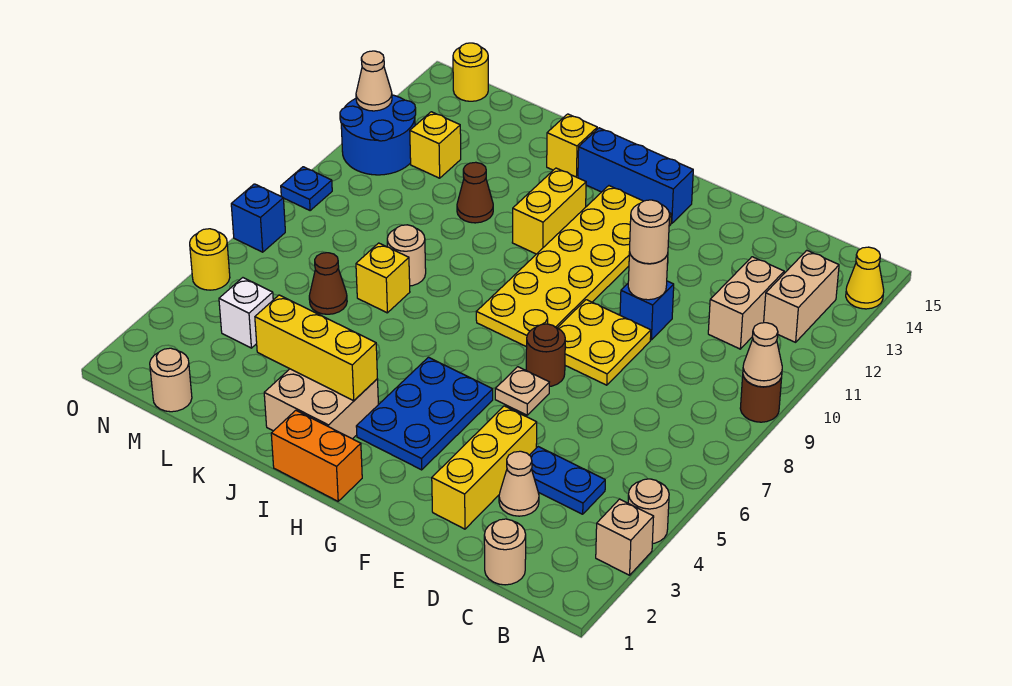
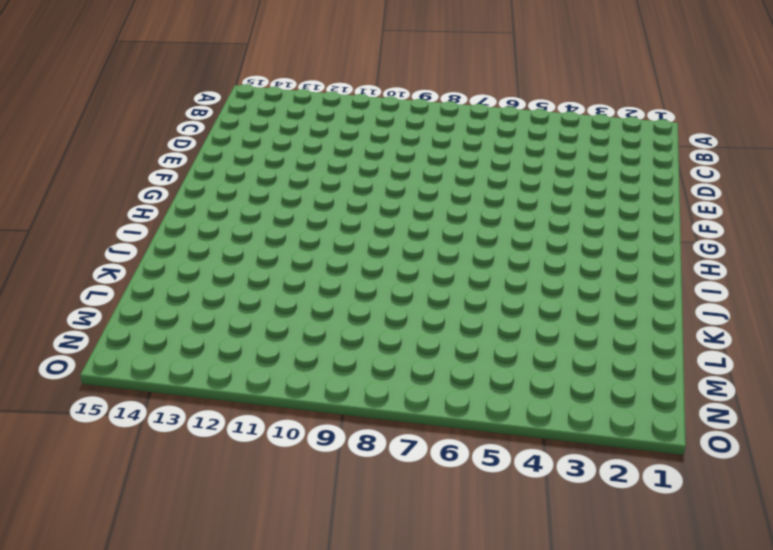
none -> tan brick A3 level 1
none -> tan round brick A4 level 1
none -> brown round brick A9 level 1
none -> yellow cone A14 level 1

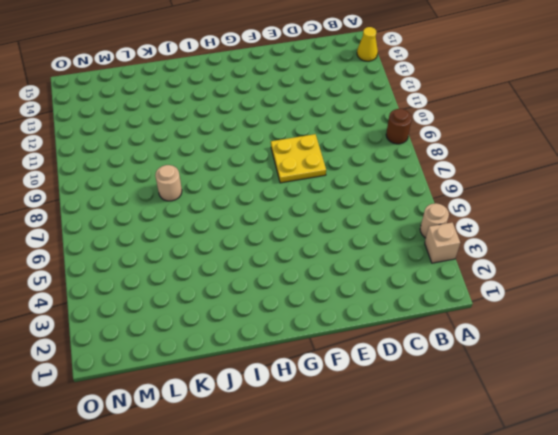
none -> tan brick B12:B13 level 1
none -> tan round brick C1 level 1
none -> blue plate C4:D4 level 1
none -> tan brick C11:C12 level 1

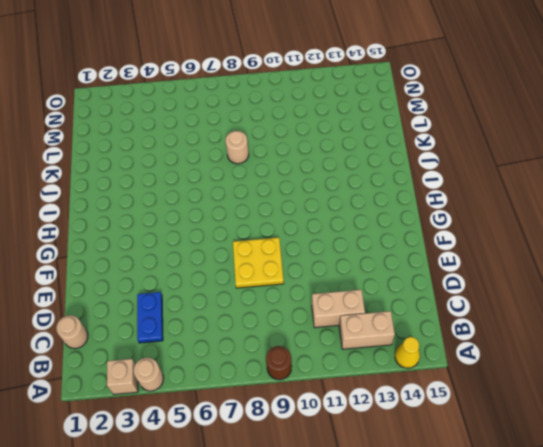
none -> tan cone D3 level 1
none -> yellow brick E2:E4 level 1
none -> blue brick E10 level 1
none -> tan plate F6 level 1

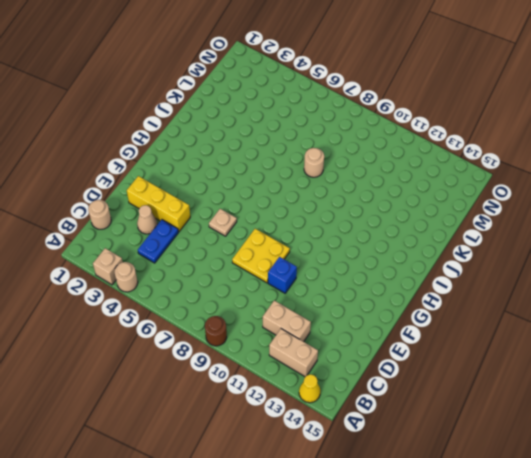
none -> brown round brick F7 level 1
none -> blue plate G3:H5 level 1
none -> yellow plate G8:H13 level 1
none -> blue brick G14:I14 level 1

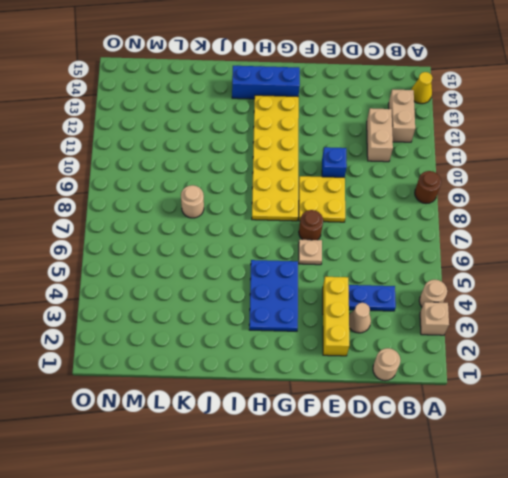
none -> orange brick H1:I1 level 1
none -> tan brick I2:J3 level 1
none -> yellow brick I11:I12 level 1
none -> yellow brick J14 level 1

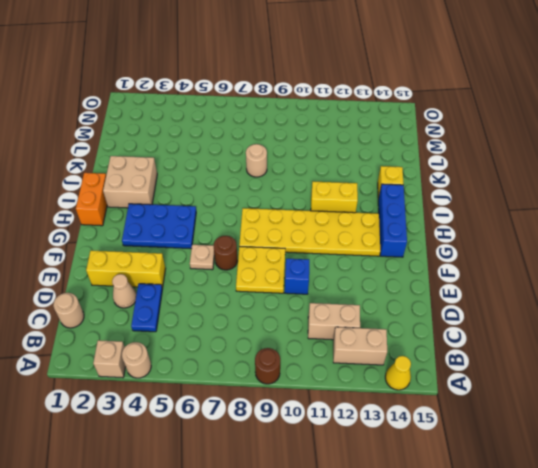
none -> yellow brick K7 level 1
none -> brown cone K11 level 1
none -> brown cone L6 level 1
none -> tan round brick M1 level 1

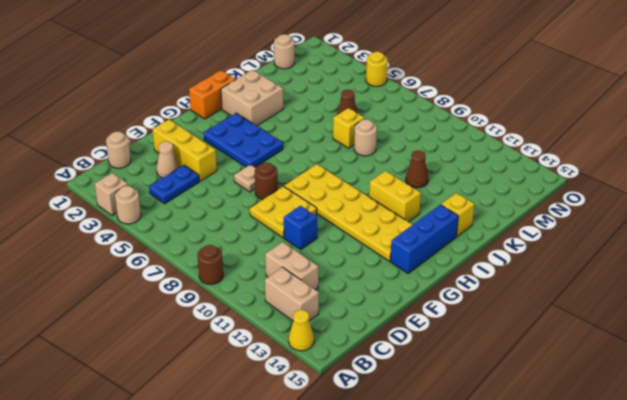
none -> white brick M4 level 1
none -> yellow brick M12 level 1
none -> blue round brick N11:O12 level 1
none -> yellow round brick N15 level 1

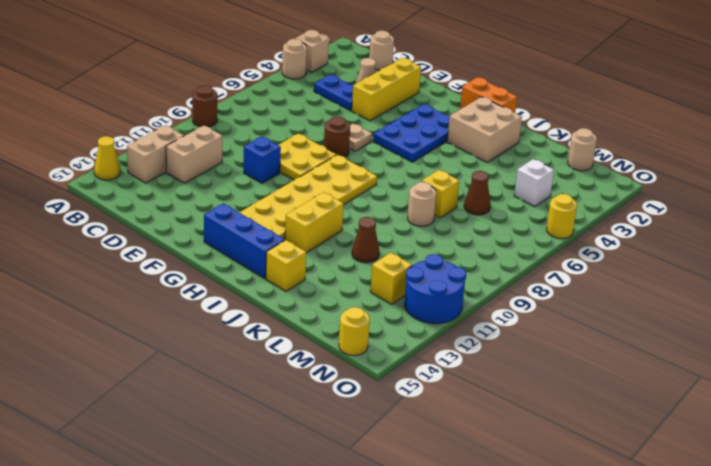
none -> blue brick O7 level 1
none -> blue plate O9 level 1
none -> tan cone A9 level 2
none -> tan round brick E10 level 2

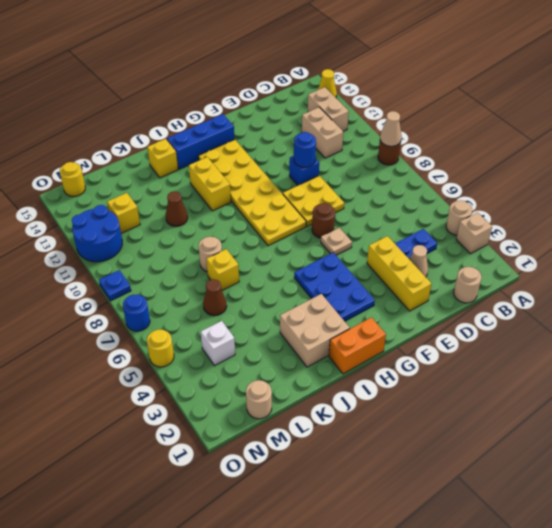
blue round brick E10 level 2 -> tan round brick E10 level 2
blue round brick O7 level 1 -> blue brick O7 level 1
none -> yellow brick I3:K3 level 2
none -> tan cone O12 level 2
none -> tan round brick E10 level 3

